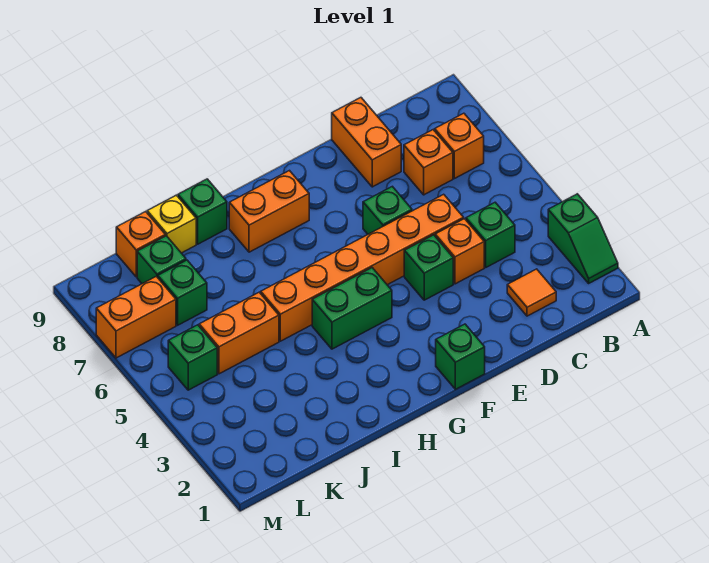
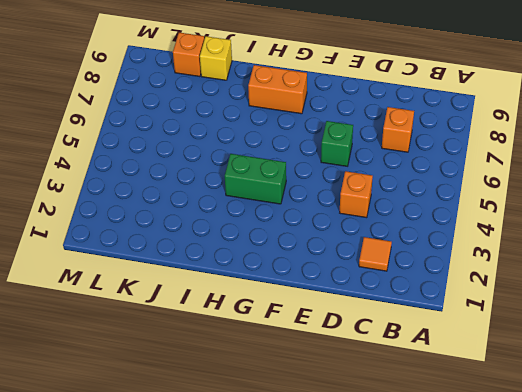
none -> green slope A2:A3 level 1 top 3
none -> orange brick B7 level 1
none -> green brick C4 level 1

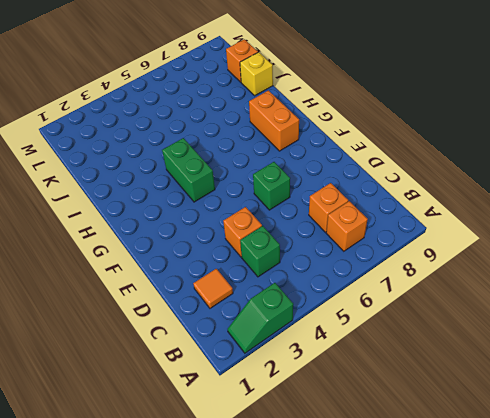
none -> orange brick D5:I5 level 1
none -> orange brick D8:D9 level 1
none -> green brick E4 level 1

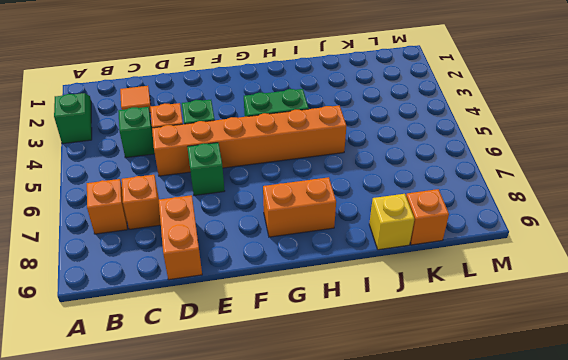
none -> green brick F1 level 1
none -> green brick I9 level 1
none -> orange brick J5:K5 level 1

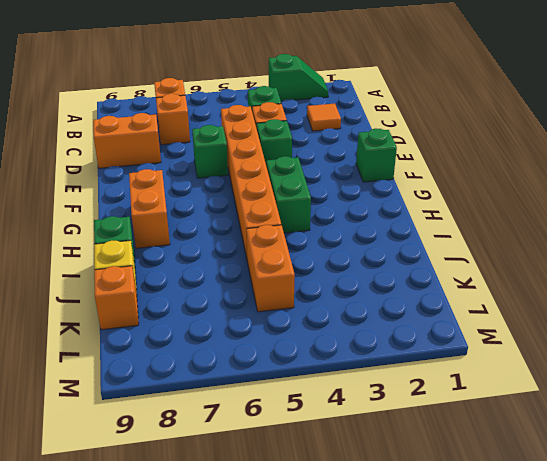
none -> green brick K7 level 1
none -> green brick K8 level 1
none -> green brick L5 level 1

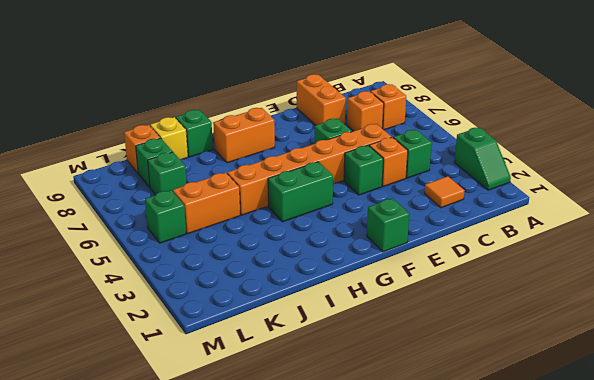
none -> orange brick L7:M7 level 1

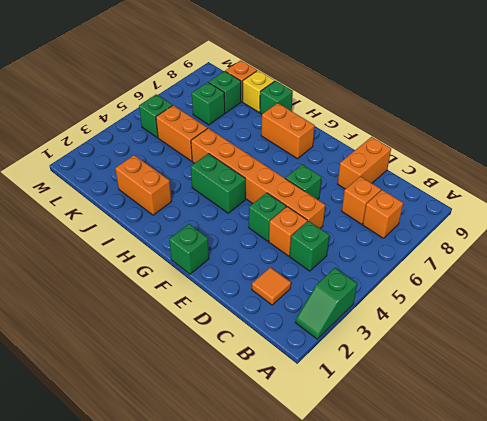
orange brick I2:J2 level 1 -> orange brick L7:M7 level 1

